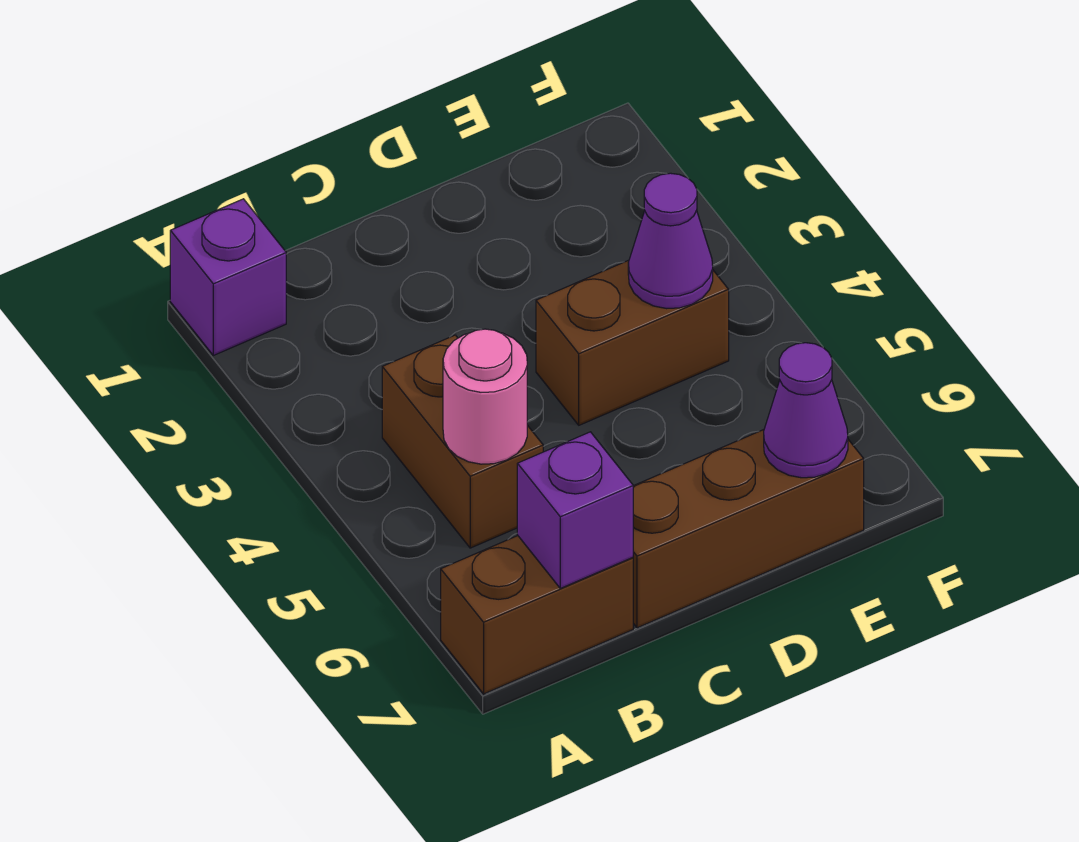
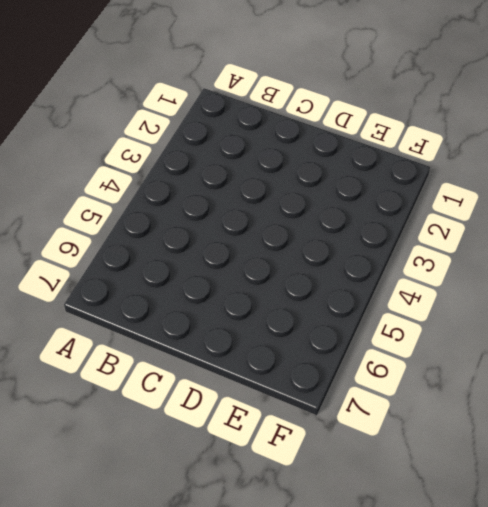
none -> purple brick A1 level 1
none -> brown brick A7:B7 level 1

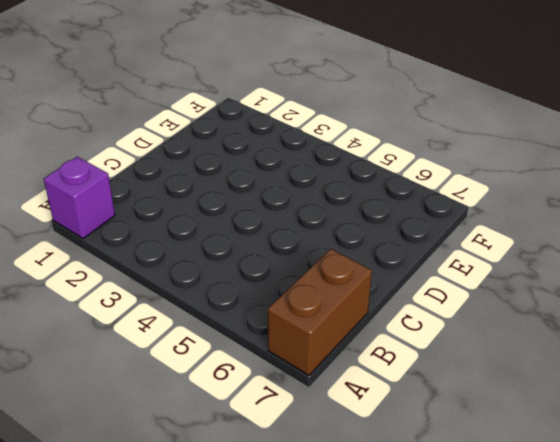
none -> brown brick B4:B5 level 1
none -> brown brick C7:E7 level 1

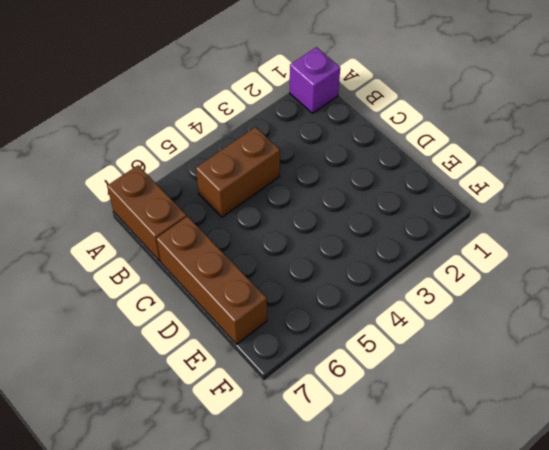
none -> brown brick D4:E4 level 1
none -> pink round brick B5 level 2

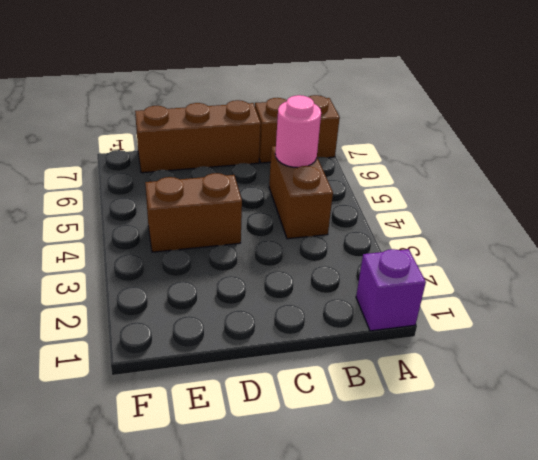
none -> purple brick B7 level 2
none -> purple cone E4 level 2

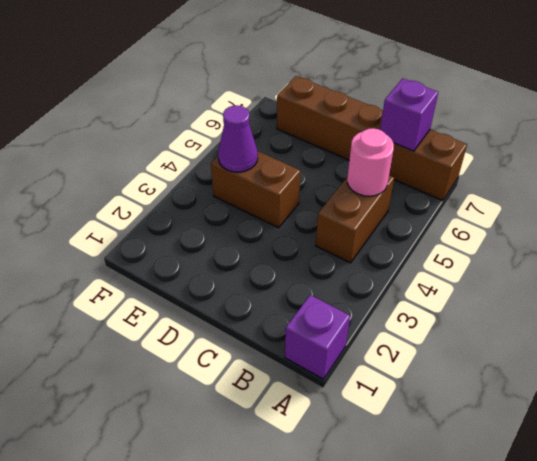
none -> purple cone E7 level 2

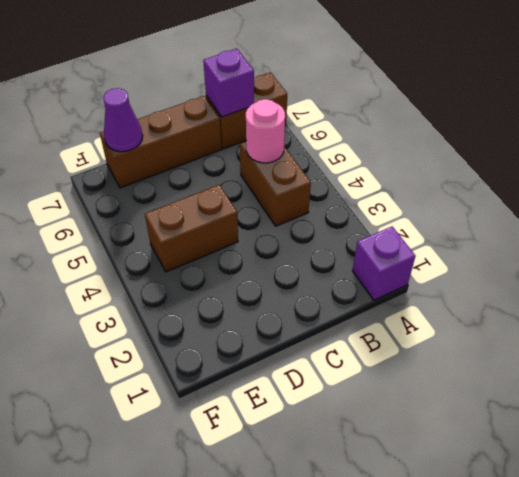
none -> purple cone E4 level 2

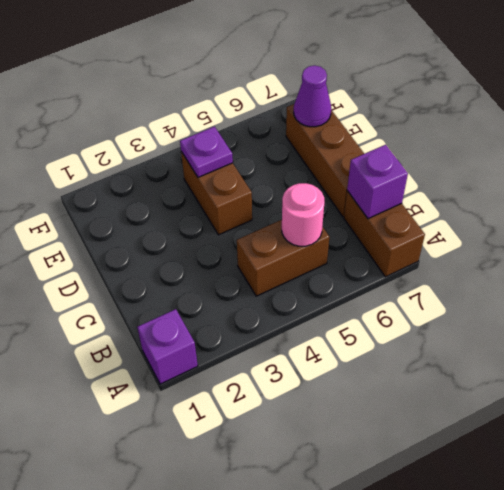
purple plate E4 level 2 -> purple cone E4 level 2

